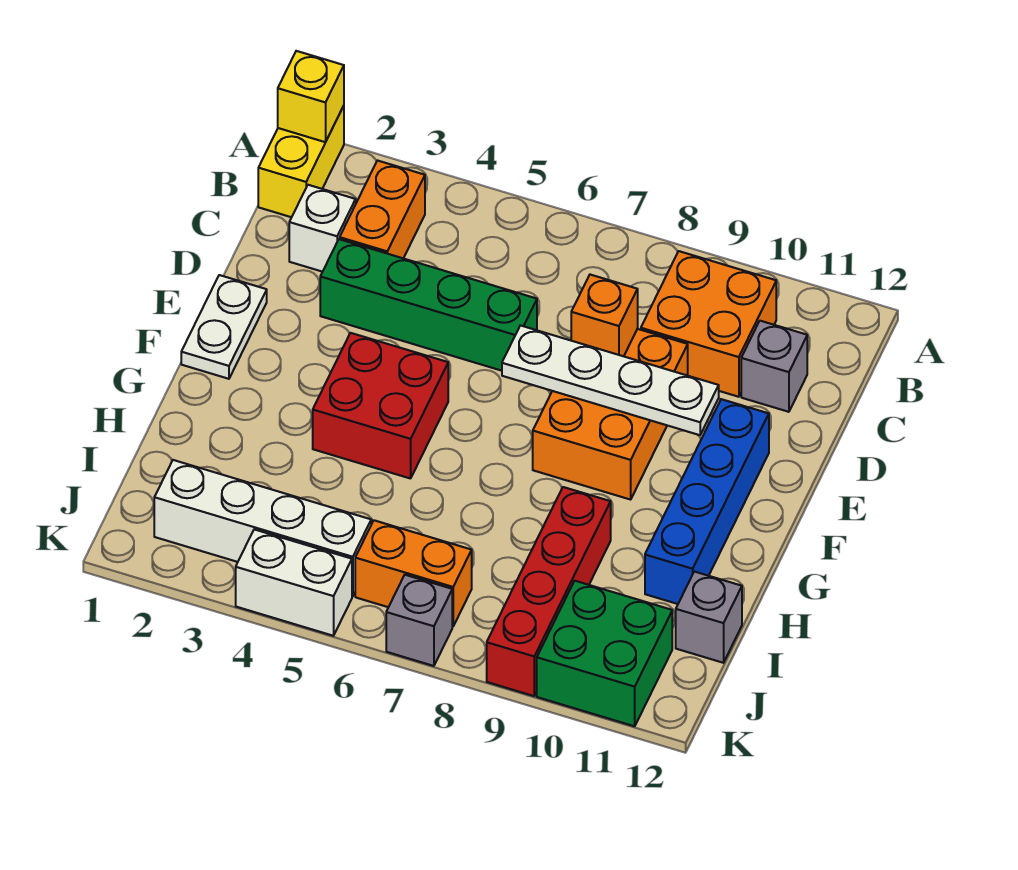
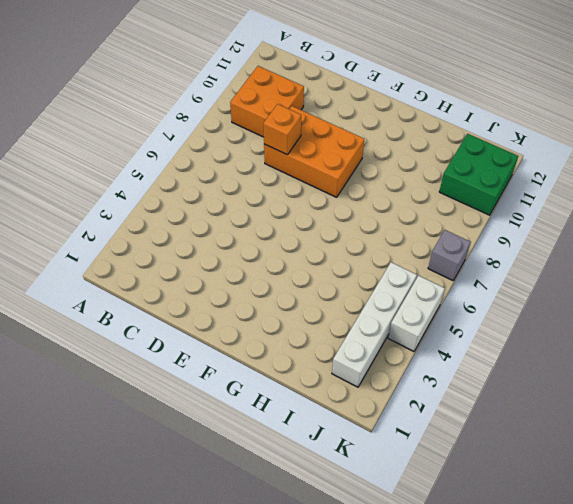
none -> yellow brick A1:B1 level 1
none -> orange brick B3:C3 level 1
none -> white brick C2 level 1

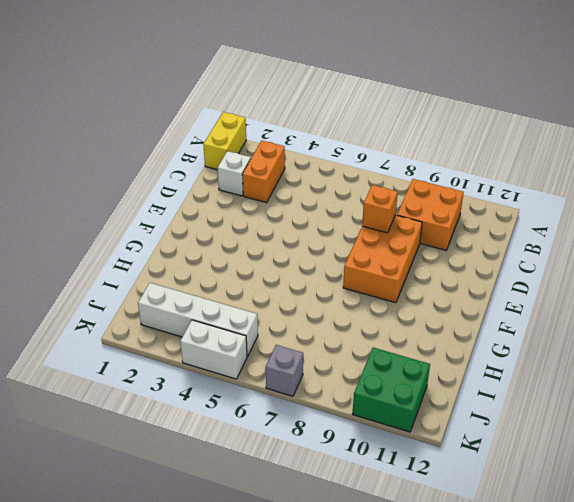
none -> grey brick C11 level 1
none -> green brick D3:D6 level 1
none -> white plate E1:F1 level 1

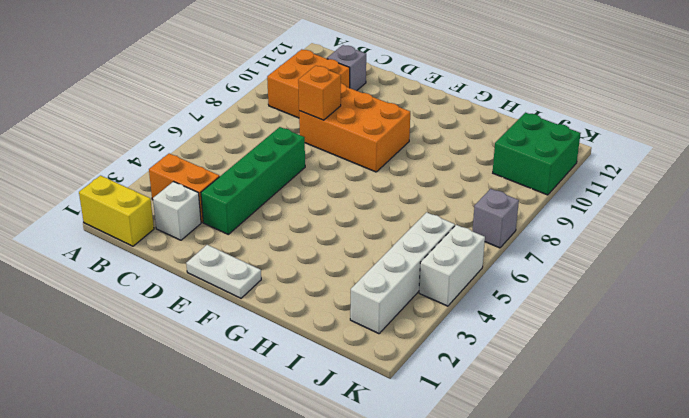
none -> blue brick E11:H11 level 1
none -> red brick F4:G5 level 1
none -> red brick H9:K9 level 1

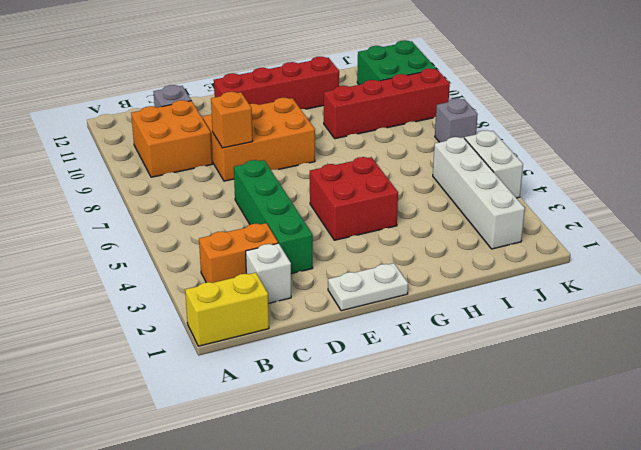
red brick E11:H11 level 1 -> blue brick E11:H11 level 1
none -> grey brick I12 level 1
none -> orange brick J6:J7 level 1
none -> yellow brick A1 level 2

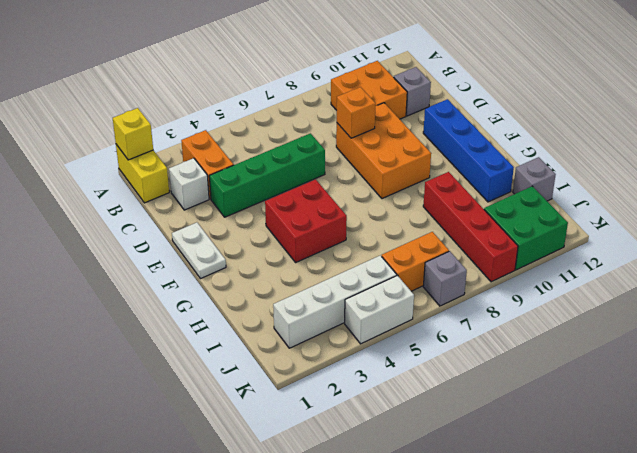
none -> white plate E7:E10 level 2

